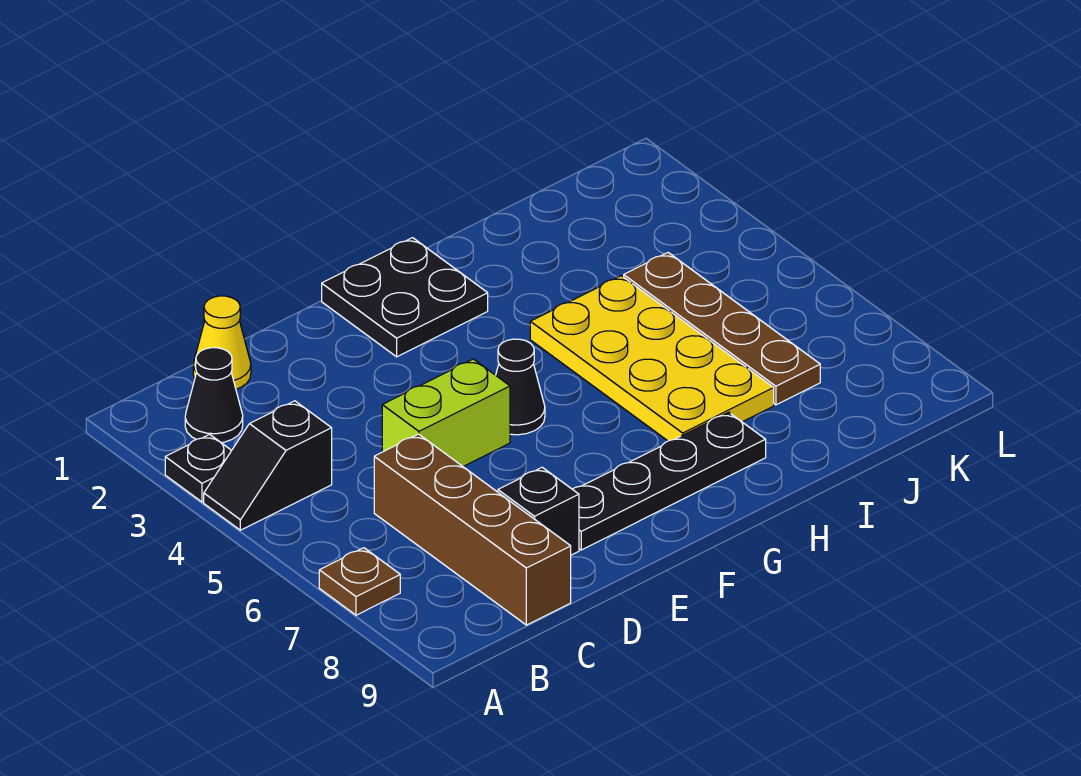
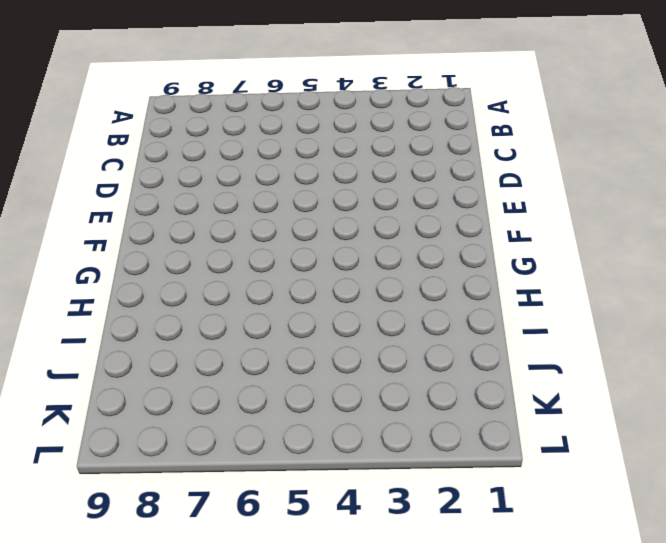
none -> black plate A3 level 1
none -> black slope A4:B4 level 1 top B
none -> brown plate A7 level 1

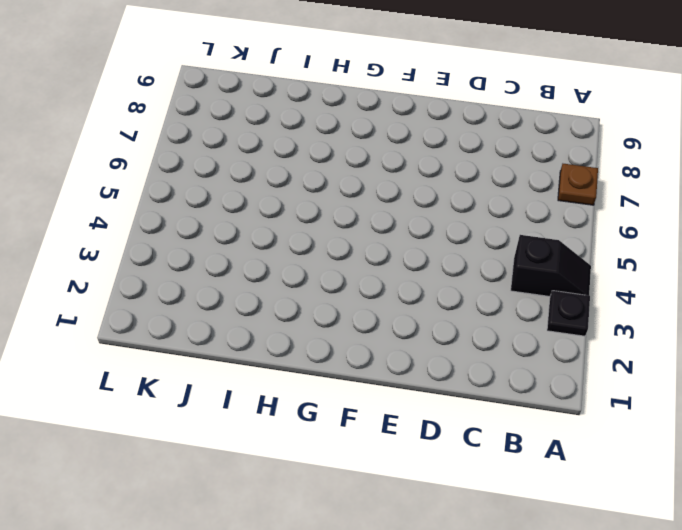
none -> black cone B2 level 1
none -> yellow cone C1 level 1
none -> brown brick C6:C9 level 1

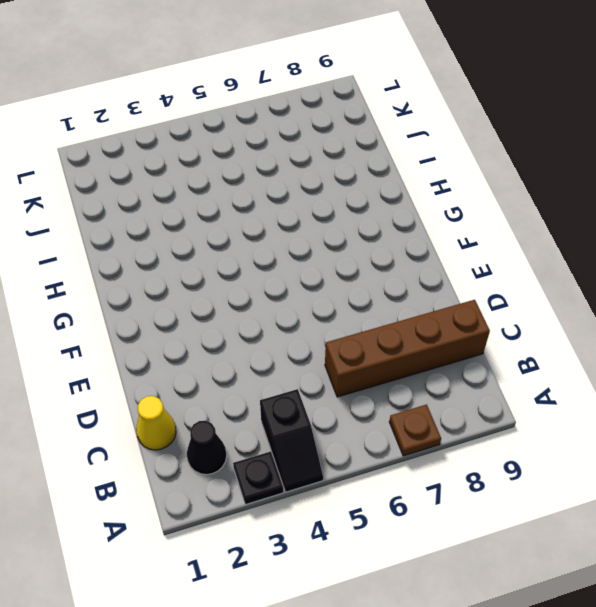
none -> lime brick D5:E5 level 1
none -> black brick D8 level 1
none -> black plate E8:H8 level 1

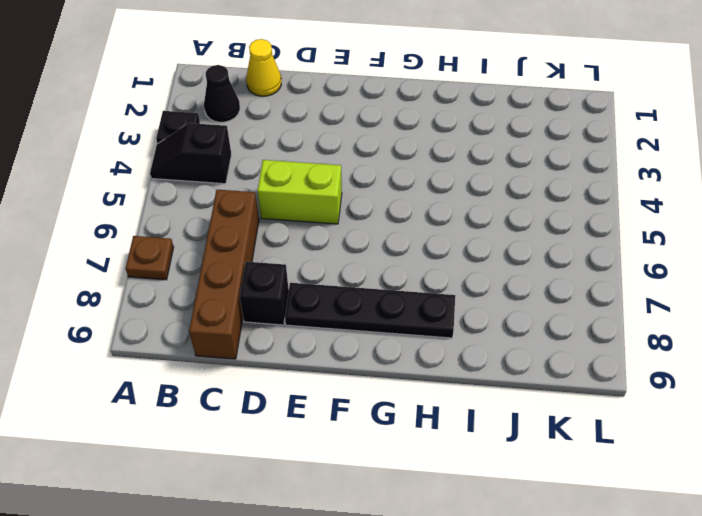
none -> black plate F1:G2 level 1
none -> black cone F5 level 1
none -> yellow plate H4:I7 level 1

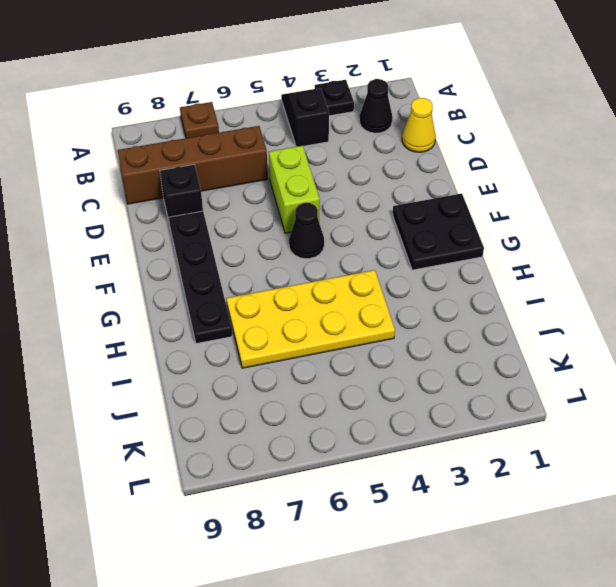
none -> brown plate J4:J7 level 1

